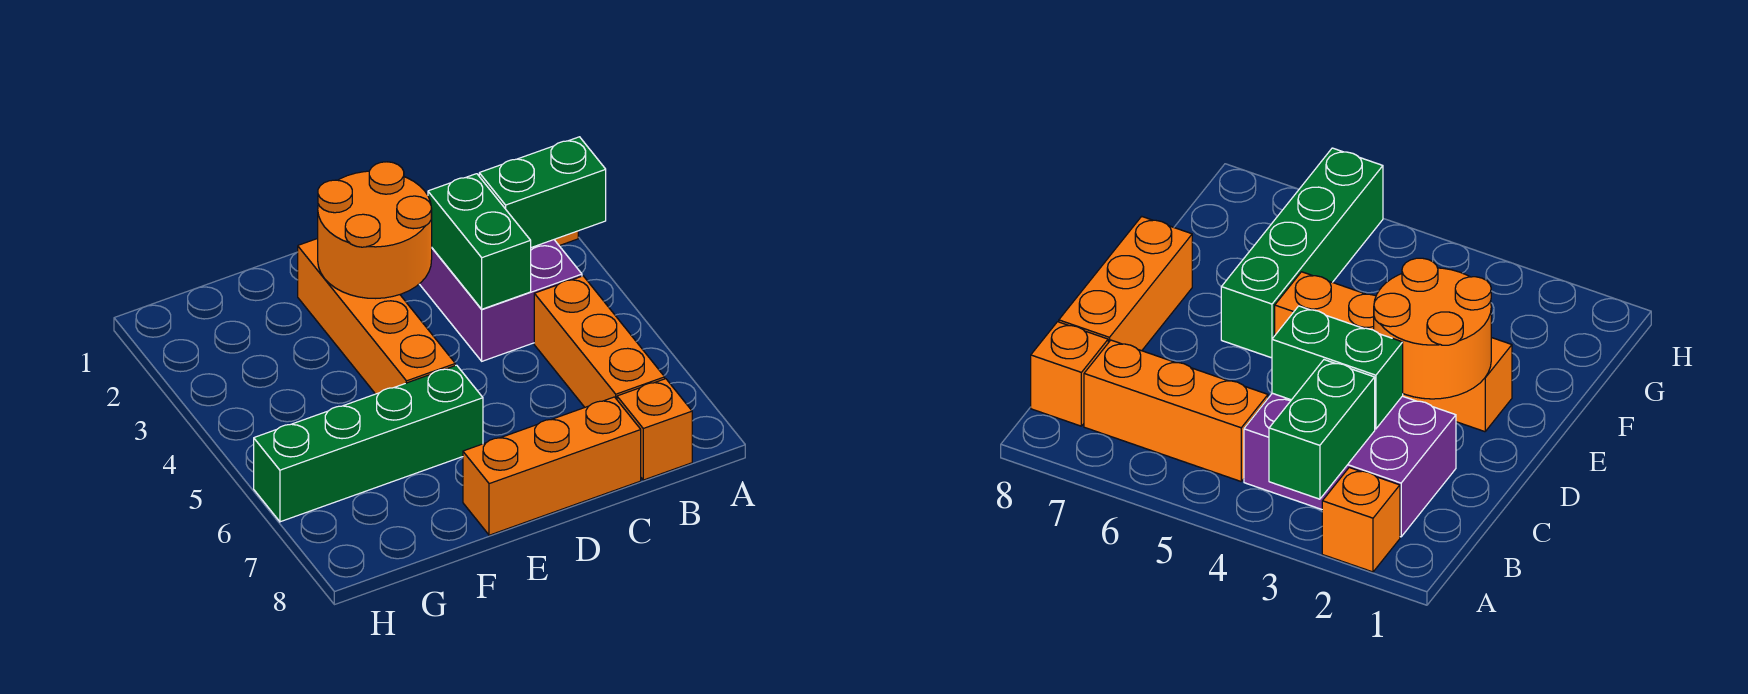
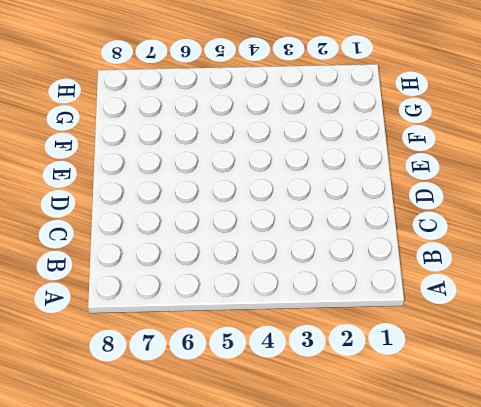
none -> orange brick A2 level 1
none -> purple brick B2:C4 level 1

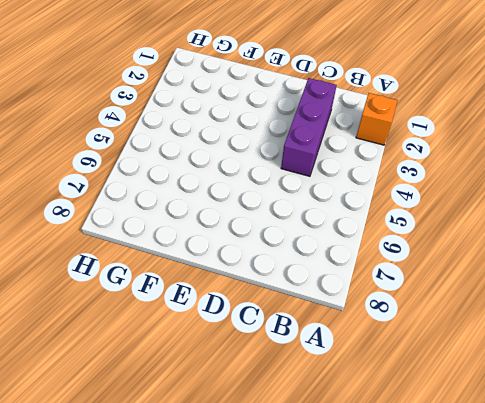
purple brick C2:C4 level 1 -> purple brick B2:C4 level 1
none -> orange brick B5:B7 level 1
none -> orange brick B8 level 1

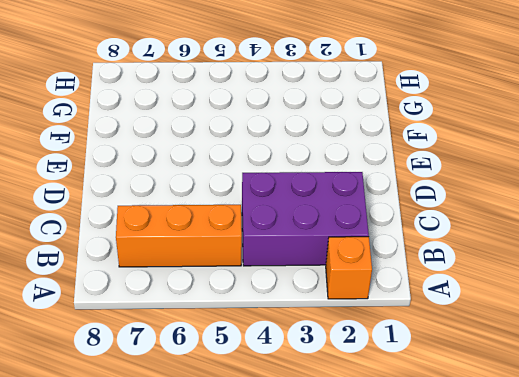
none -> orange brick B8 level 1
none -> orange brick C8:E8 level 1

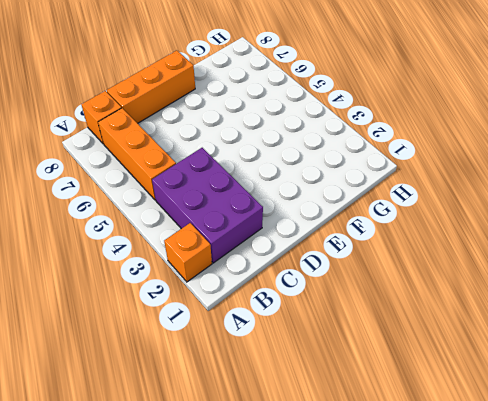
none -> orange brick E2:E5 level 1
none -> green brick E6:H6 level 1

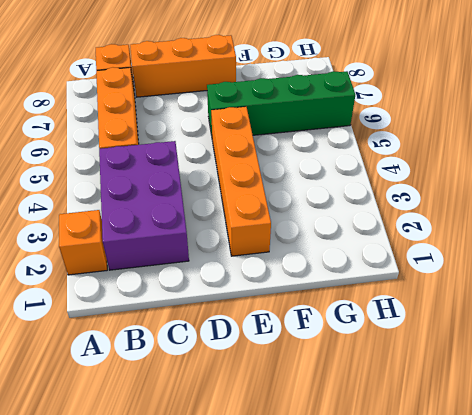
none -> green brick A3:B3 level 2
none -> green brick C3:C4 level 2

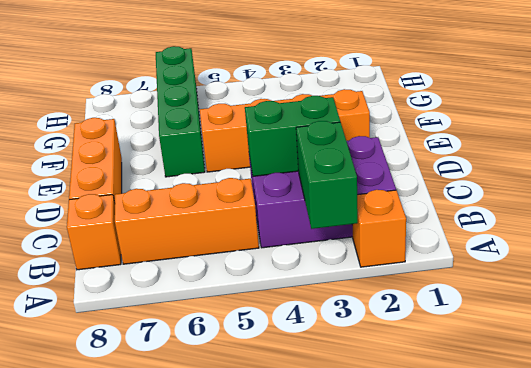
none -> orange round brick D2:E3 level 2

